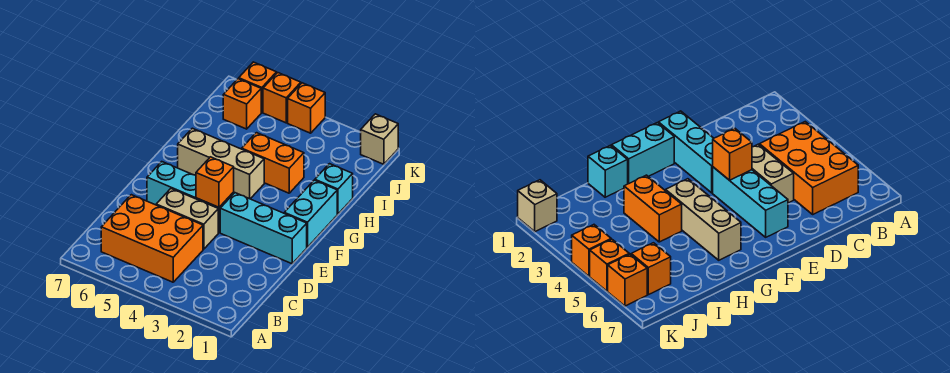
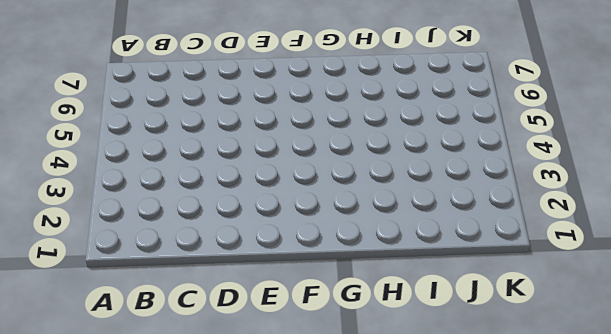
none -> orange brick B4:C6 level 1
none -> tan brick D4:D5 level 1
none -> cyan brick E1:E3 level 1

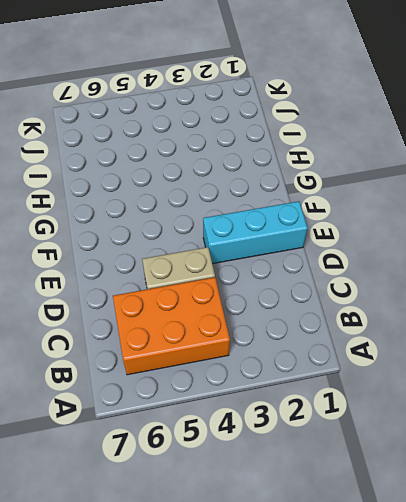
none -> cyan brick E4:E6 level 1
none -> cyan brick F1:G1 level 1
none -> tan brick G4:G6 level 1

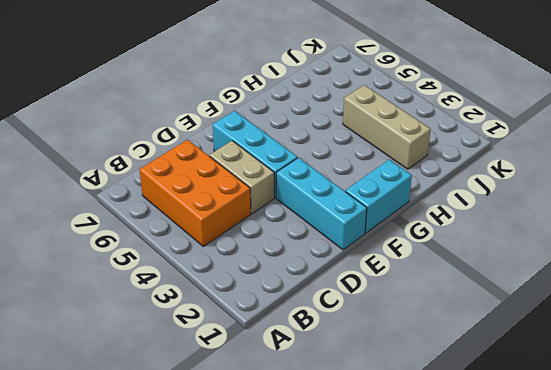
tan brick I2:I4 level 1 -> tan brick G4:G6 level 1
none -> cyan brick H1 level 1
none -> orange brick H3:H4 level 1
none -> orange brick J6 level 1

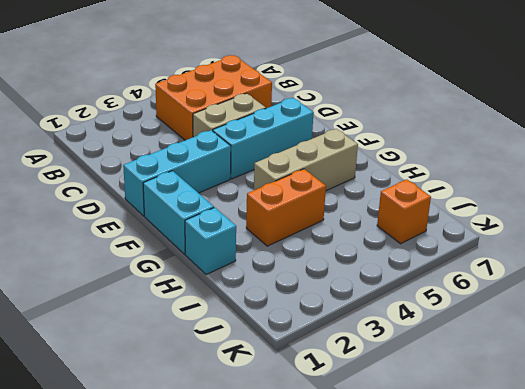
none -> tan brick K1 level 1
none -> orange brick K4 level 1
none -> orange brick K5 level 1

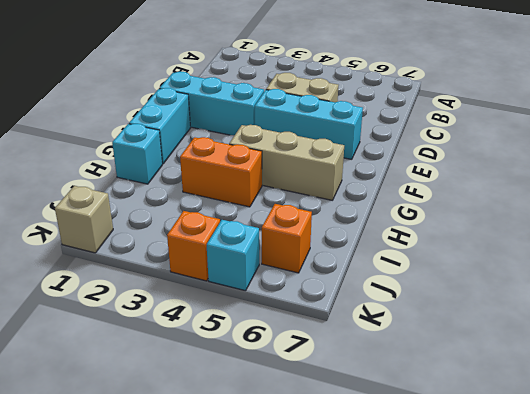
cyan brick K5 level 1 -> orange brick K5 level 1
none -> orange brick B4:C6 level 1
none -> orange brick K6 level 1
none -> orange brick E4 level 2

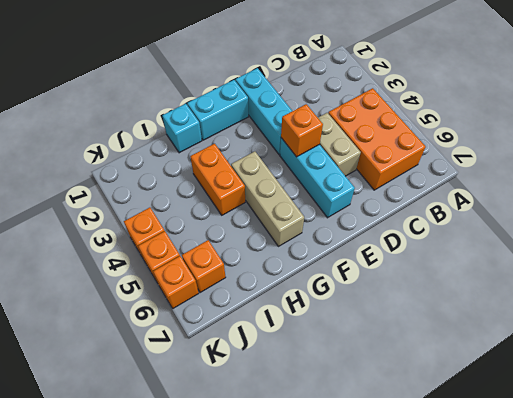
none -> tan brick K1 level 1

